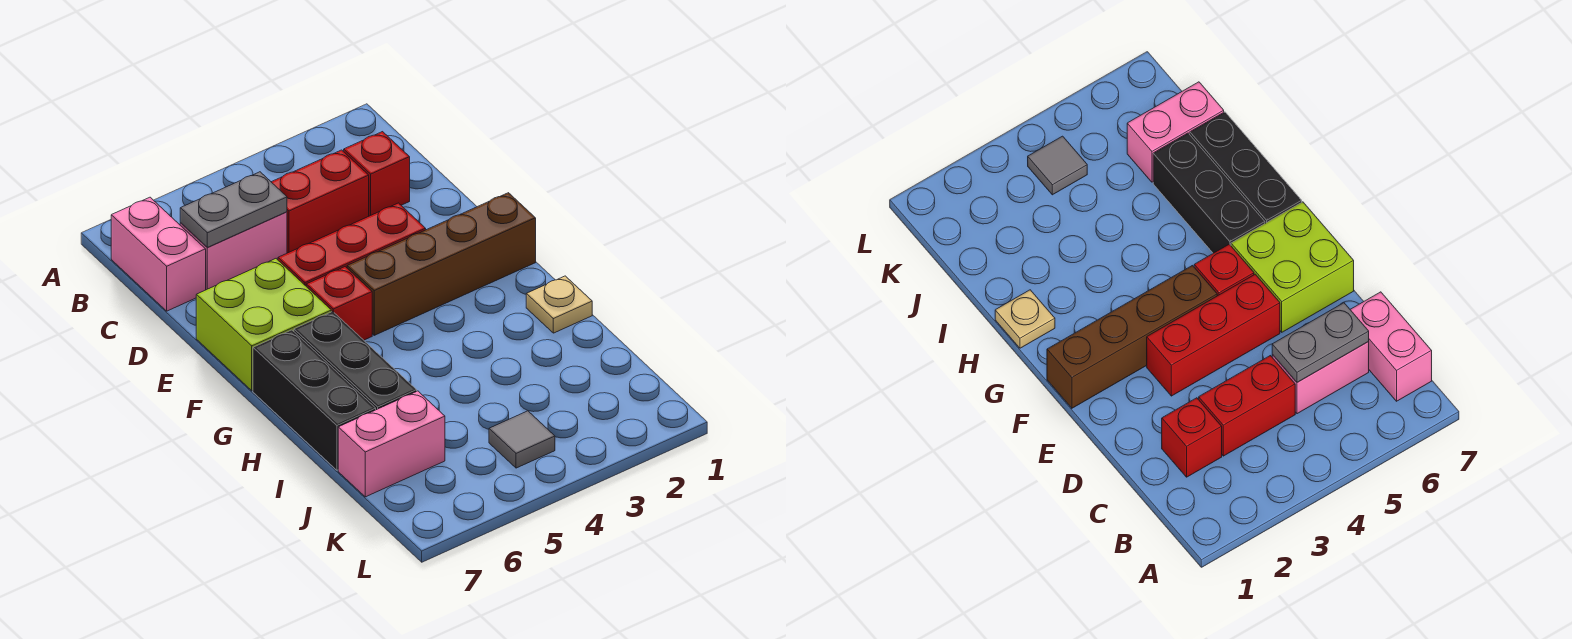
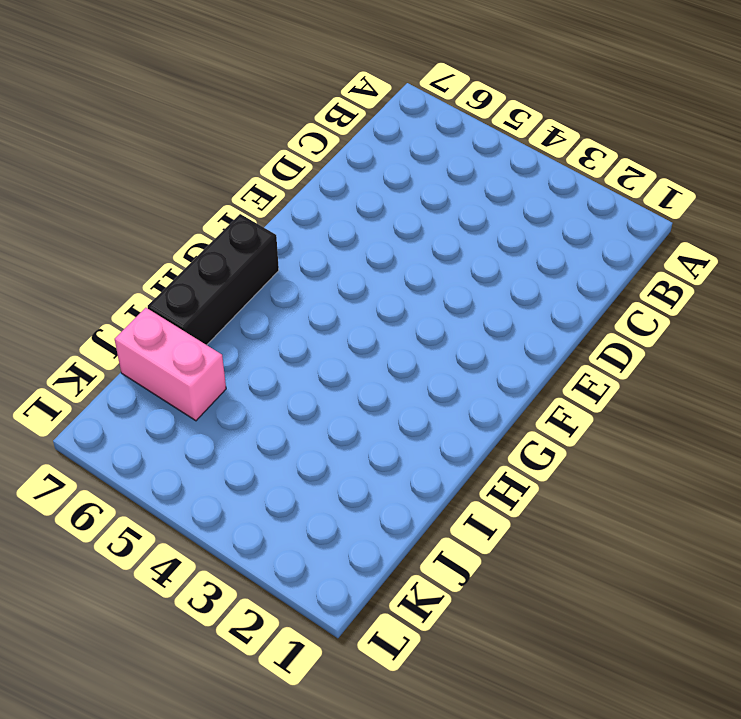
none -> pink brick B7:C7 level 1
none -> red brick C2 level 1
none -> red brick C3:C4 level 1

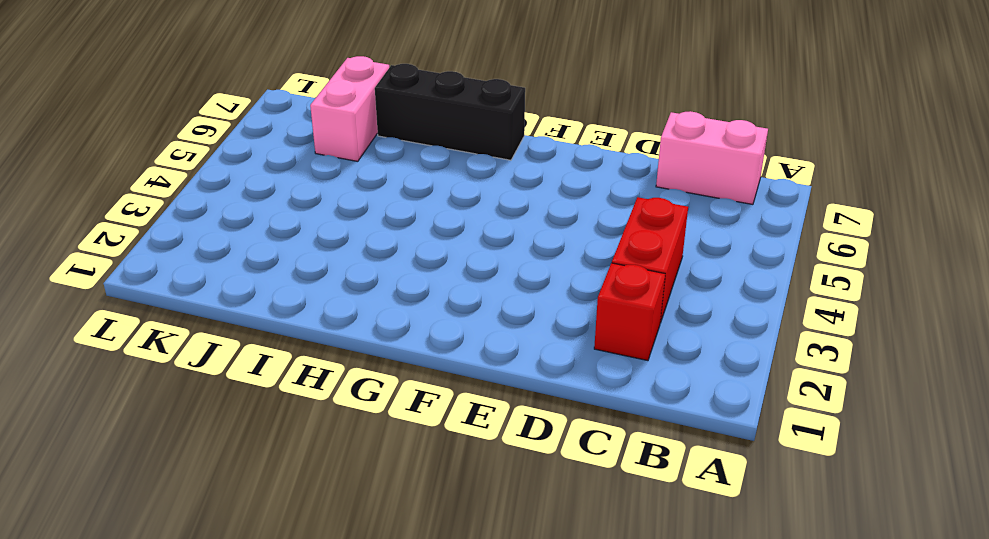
none -> pink brick C5:C6 level 1
none -> red brick E3:E5 level 1
none -> lime brick E6:F7 level 1

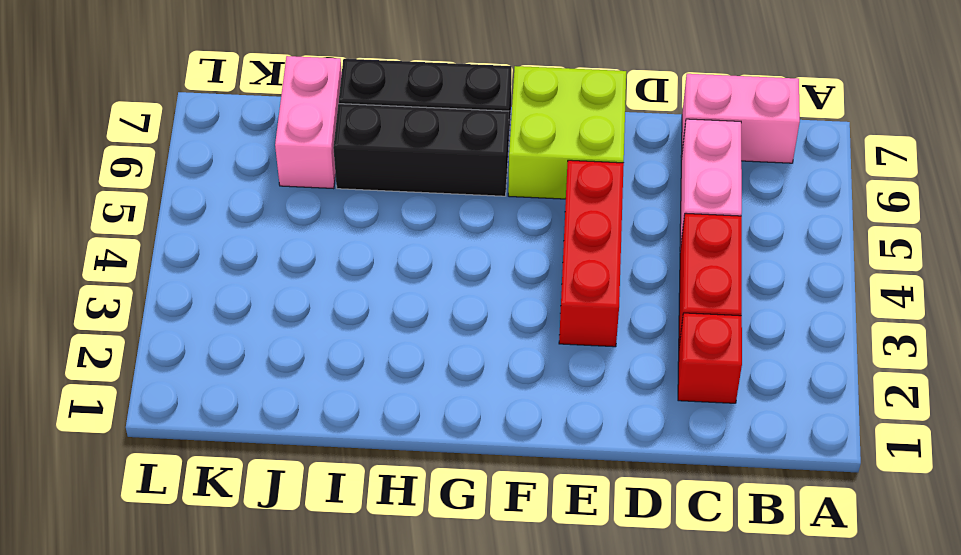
none -> brown brick F1:F4 level 1
none -> red brick F5 level 1
none -> tan plate H1 level 1

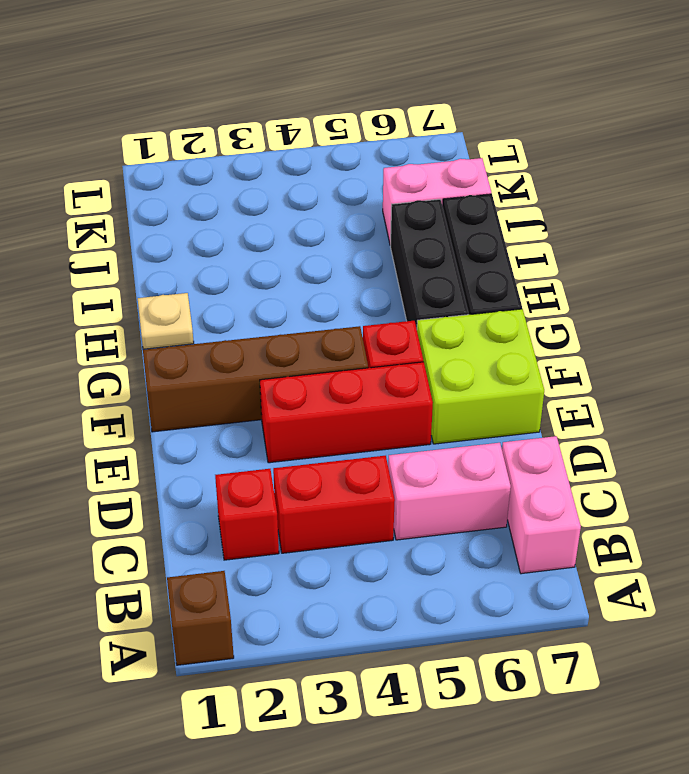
brown brick A1 level 1 -> none
none -> grey tile K4 level 1
none -> grey plate C5:C6 level 2

